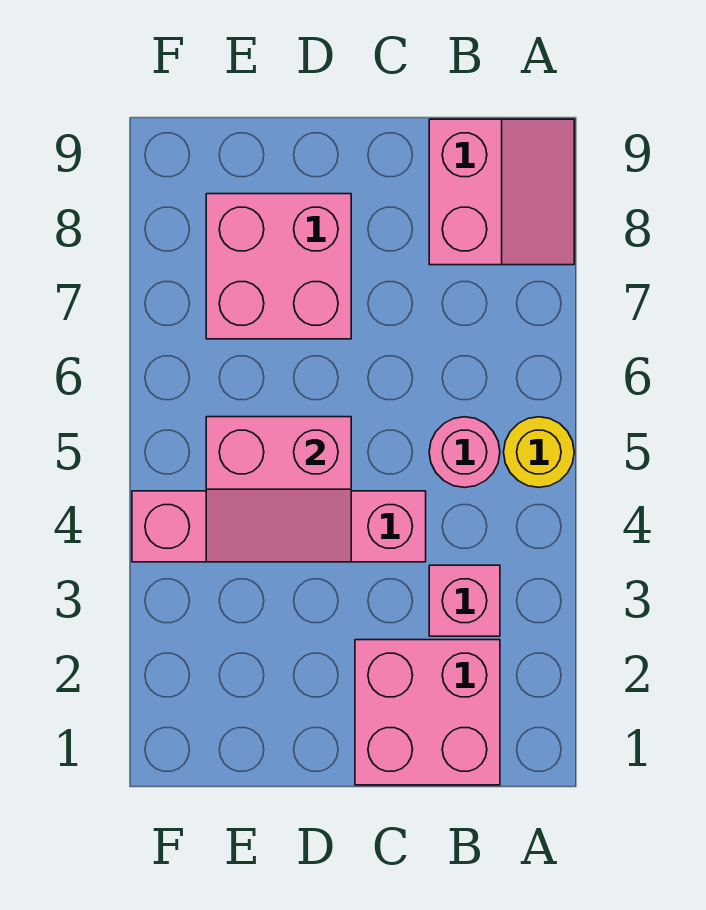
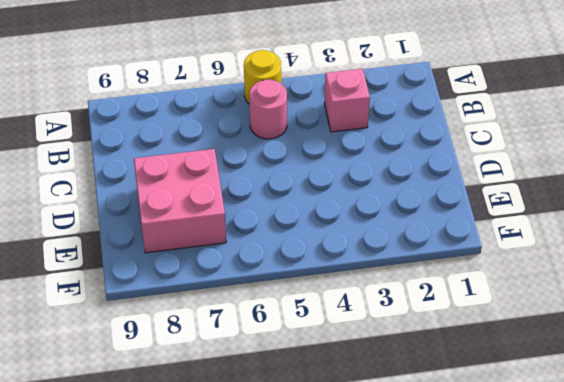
none -> pink slope A8:B9 level 1 top B
none -> pink brick B1:C2 level 1

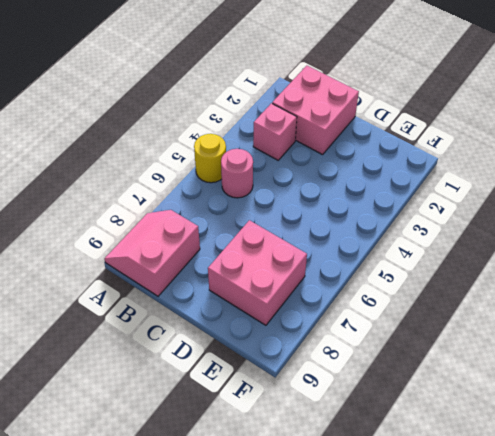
none -> pink brick C4:F4 level 1
none -> pink slope D4:E5 level 2 top 5

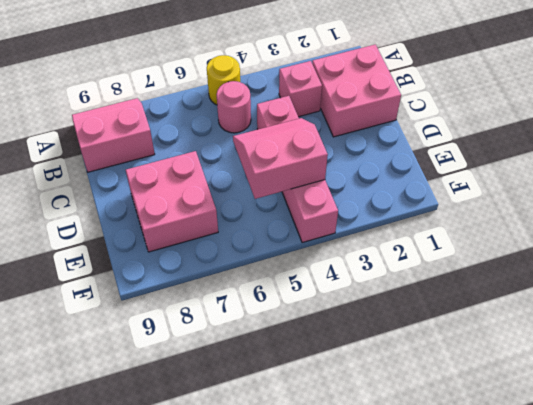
pink slope D4:E5 level 2 top E -> pink slope D4:E5 level 2 top 5

